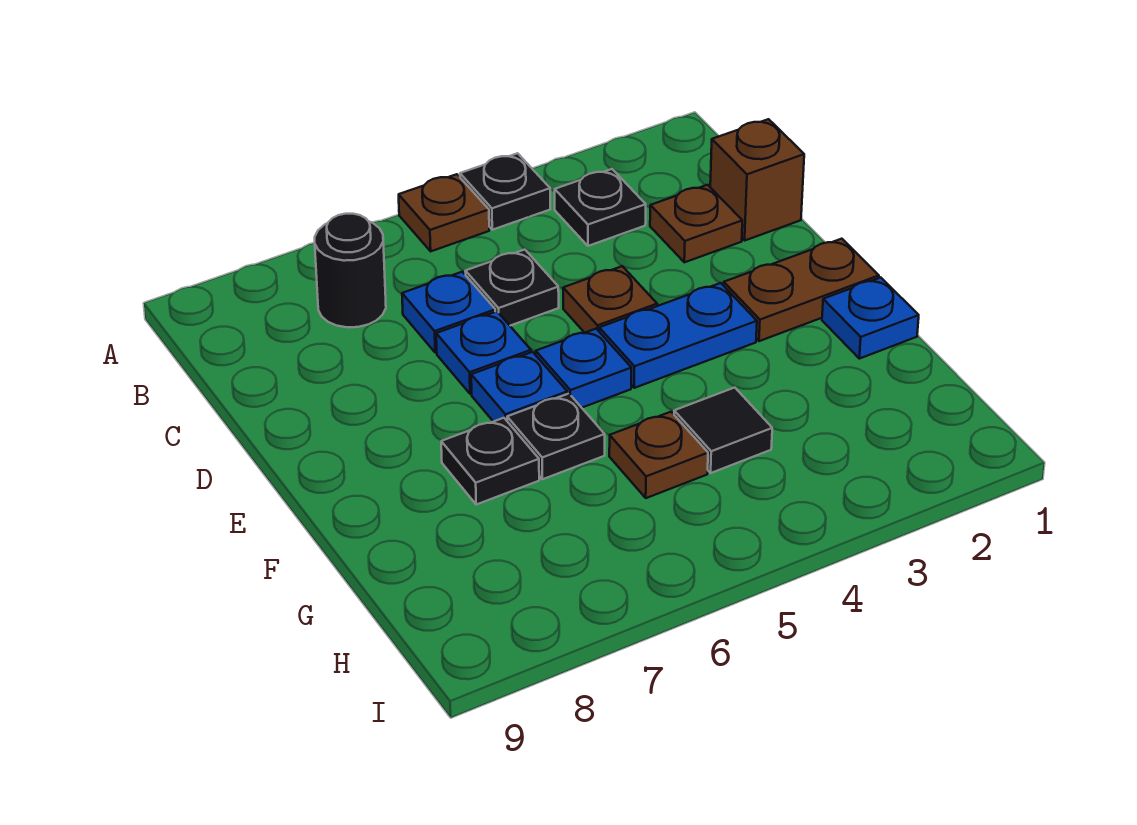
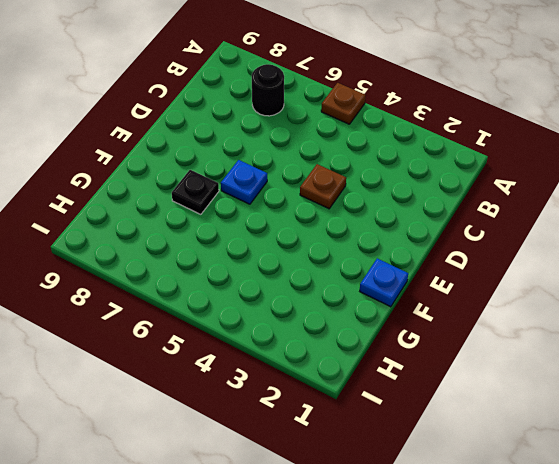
none -> black plate A4 level 1
none -> black plate B3 level 1
none -> brown brick C1 level 1

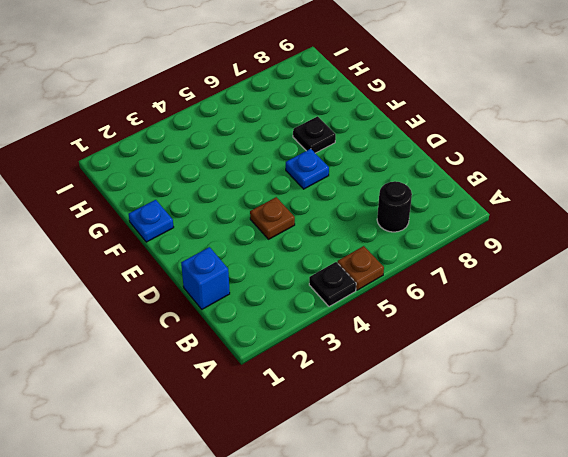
blue brick C1 level 1 -> brown brick C1 level 1
none -> black plate B3 level 1
none -> brown plate C2 level 1
none -> black plate C5 level 1

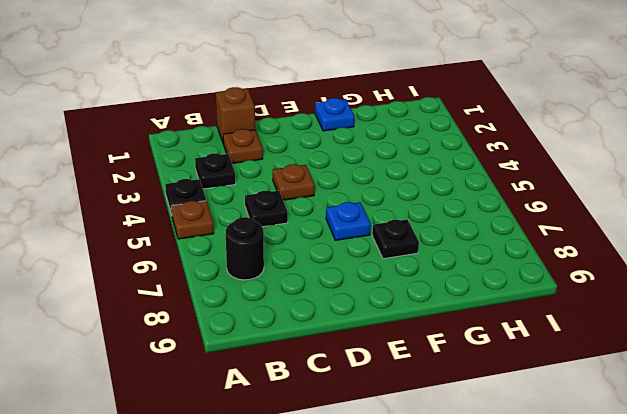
none -> blue plate C6 level 1
none -> blue plate D6 level 1
none -> brown plate E1:E2 level 1

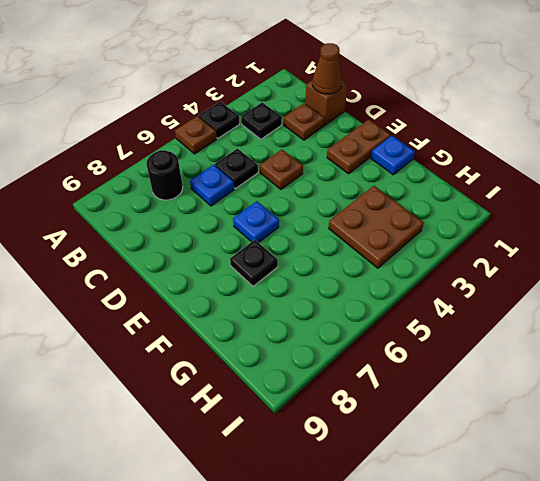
brown cone C1 level 2 -> none
brown plate G3:H4 level 1 -> black tile G4 level 1
none -> blue plate D6 level 1
none -> blue plate E3:E4 level 1
none -> blue plate E5 level 1

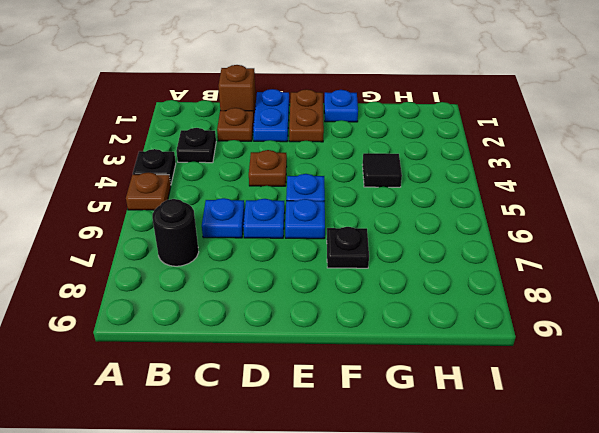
blue plate D1:D2 level 1 -> blue plate E3:E4 level 1
none -> black plate C5 level 1
none -> black plate F6 level 1
none -> brown plate G5 level 1

